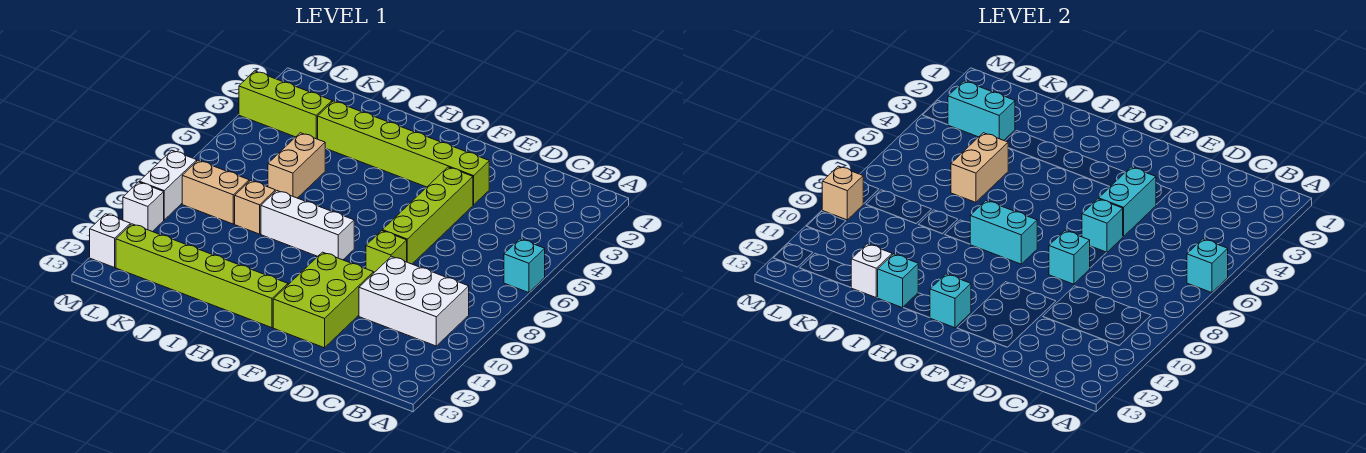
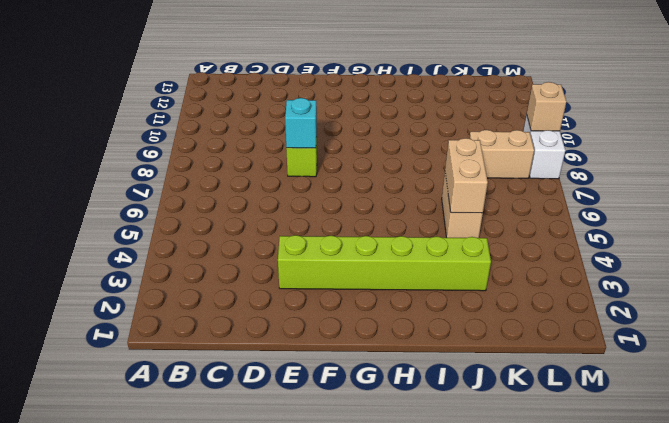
none -> cyan brick A6 level 1
none -> white brick B9:D10 level 1
none -> lime brick E4:E7 level 1

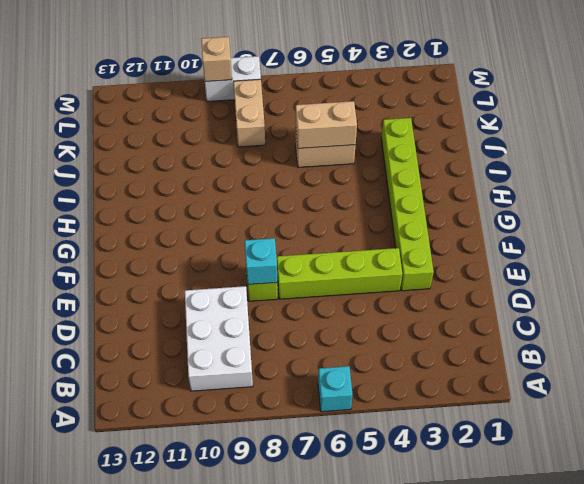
none -> lime brick E10:F12 level 1
none -> white brick G8:I8 level 1
none -> lime brick G12:L12 level 1

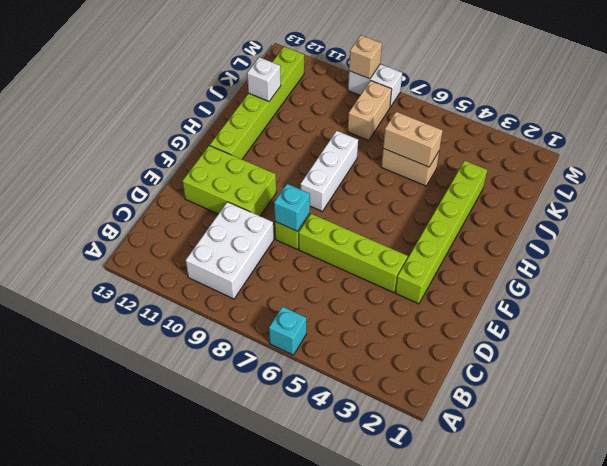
none -> tan brick J8 level 1
none -> lime brick K3:M3 level 1
none -> white brick M10 level 1

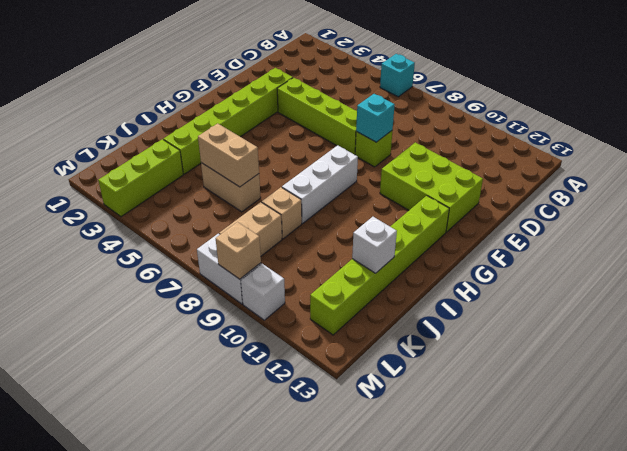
none -> white brick B9:D10 level 1
none -> white brick M12 level 1
none -> cyan brick A6 level 2

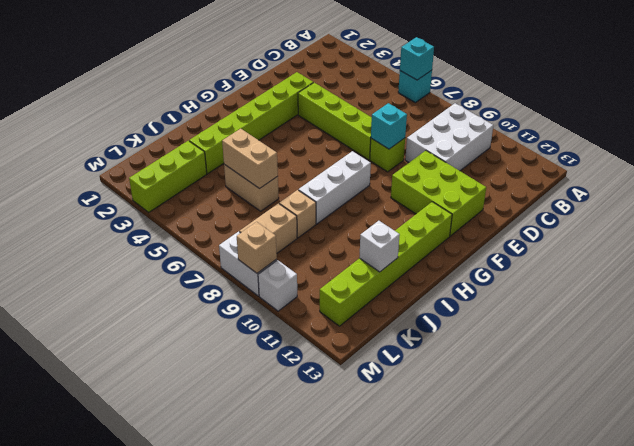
none -> white brick M12 level 1
none -> cyan brick E4:E5 level 2
none -> cyan brick E6 level 2

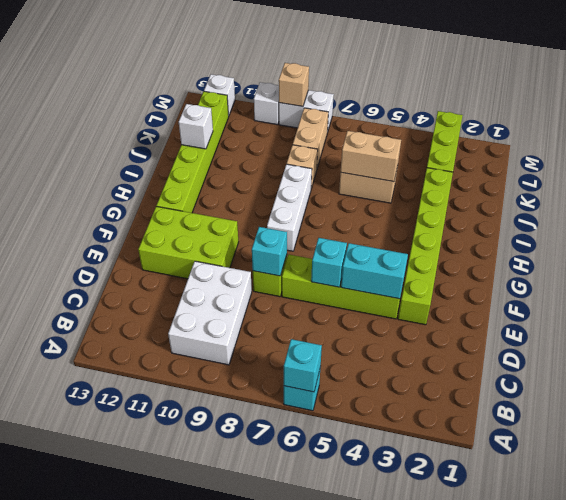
none -> cyan brick G8:H8 level 2
none -> cyan brick G12 level 2
none -> cyan brick I12 level 2

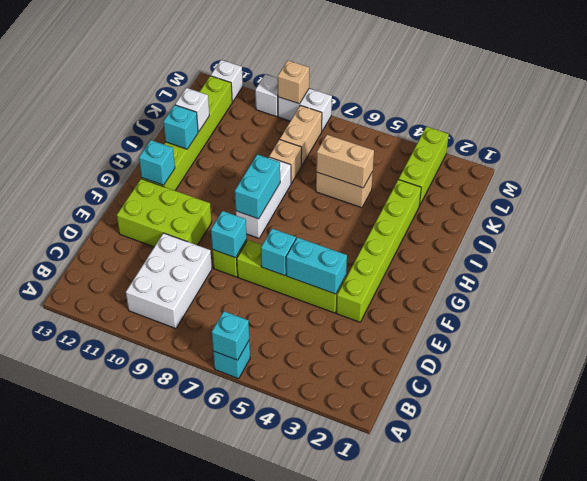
none -> cyan brick K3:L3 level 2

